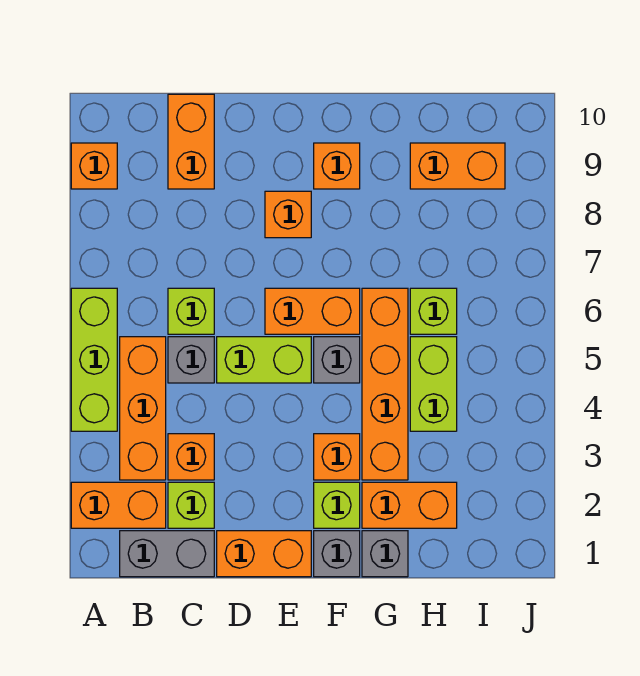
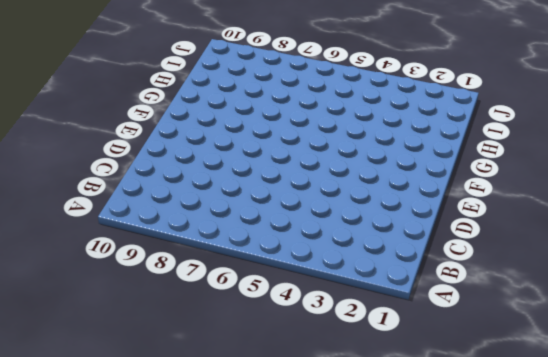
none -> orange brick A2:B2 level 1
none -> lime brick A4:A6 level 1
none -> orange brick A9 level 1

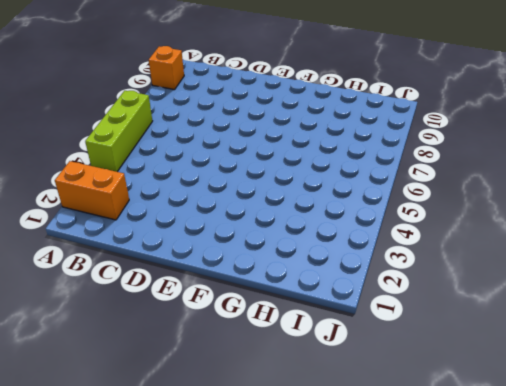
none -> grey brick B1:C1 level 1
none -> orange brick B3:B5 level 1
none -> lime brick C2 level 1

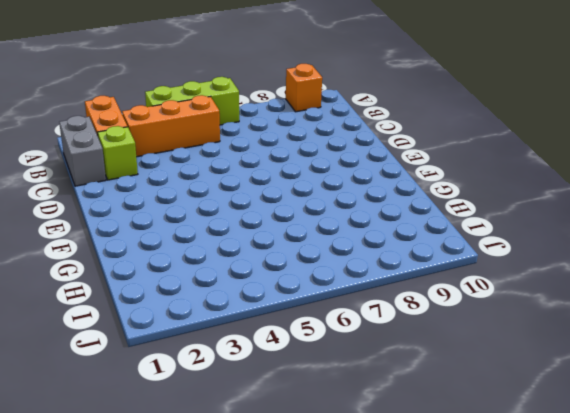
none -> orange brick C3 level 1
none -> grey brick C5 level 1
none -> lime brick C6 level 1

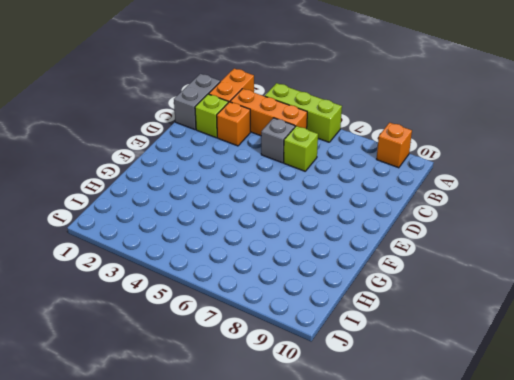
none -> orange brick C9:C10 level 1
none -> orange brick D1:E1 level 1
none -> lime brick D5:E5 level 1

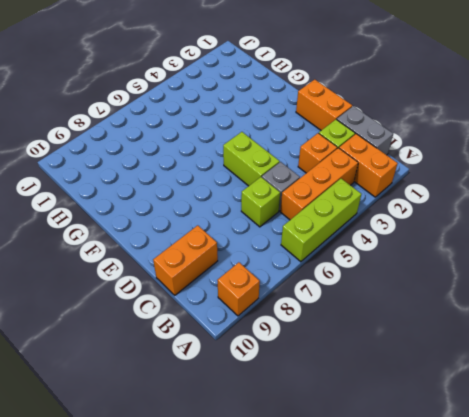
none -> orange brick E6:F6 level 1
none -> orange brick E8 level 1
none -> grey brick F1 level 1

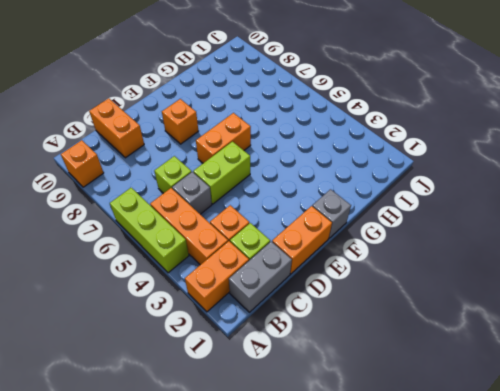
none -> lime brick F2 level 1
none -> orange brick F3 level 1
none -> grey brick F5 level 1

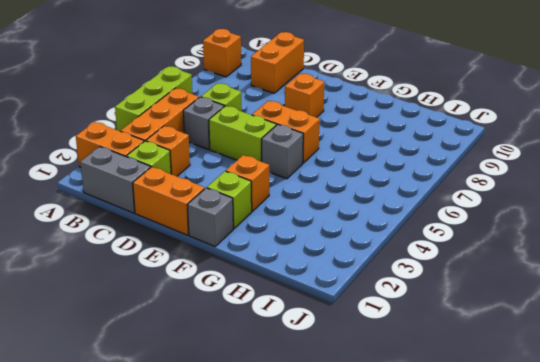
none -> orange brick F9 level 1
none -> grey brick G1 level 1
none -> orange brick G2:H2 level 1

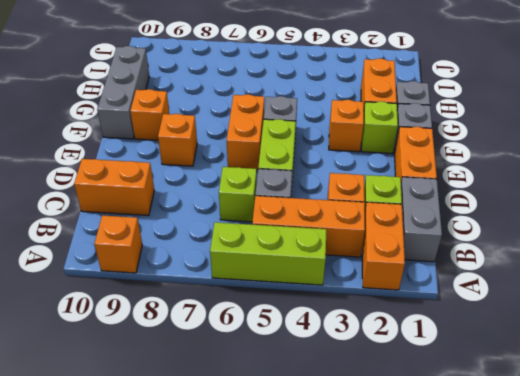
grey brick F10:H10 level 1 -> none
none -> orange brick G3:G6 level 1
none -> lime brick H4:H5 level 1
none -> lime brick H6 level 1

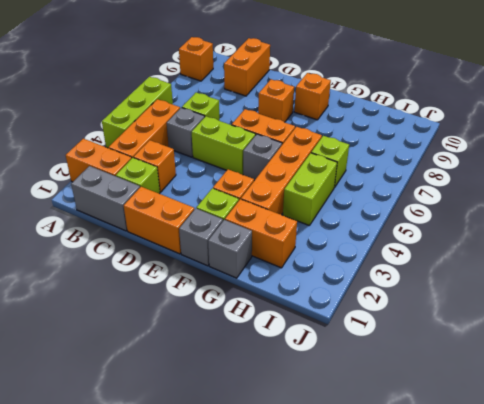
none -> orange brick H9:I9 level 1

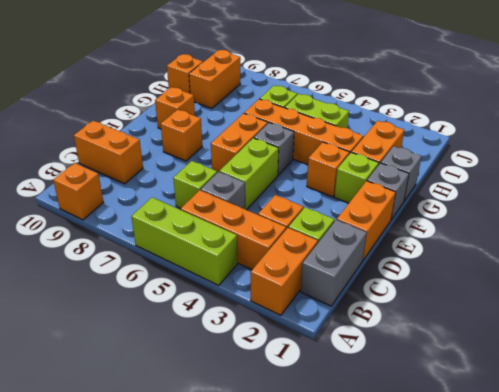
orange brick H10 level 1 -> none

